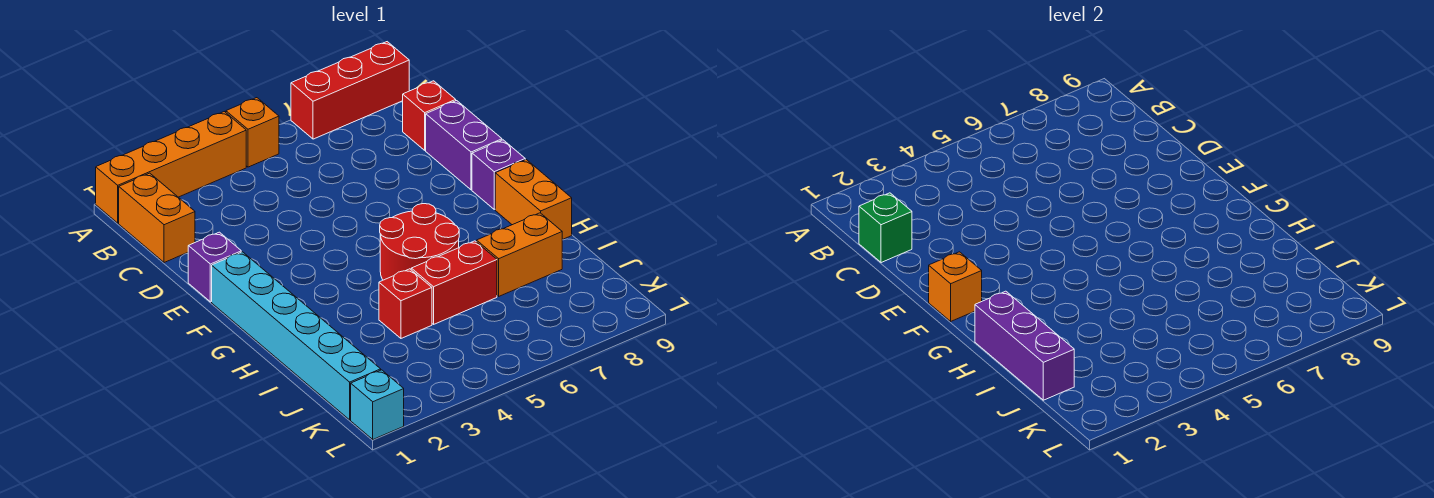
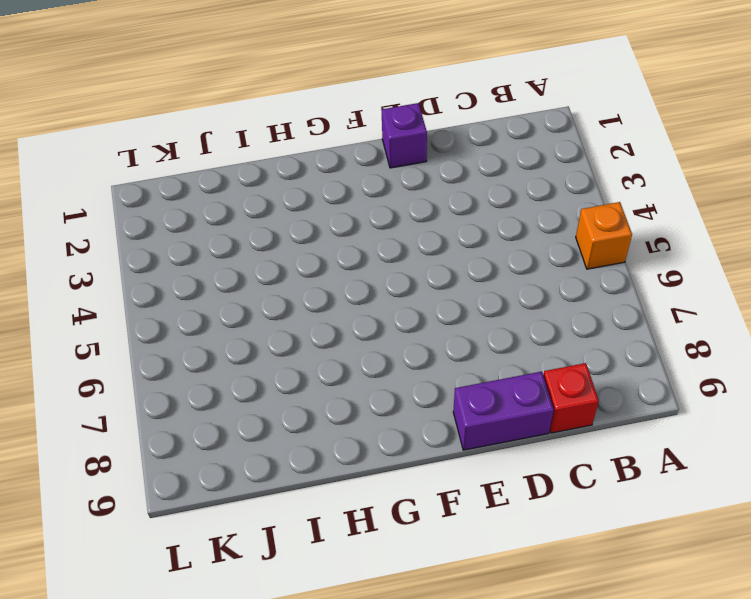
none -> orange brick A1:A4 level 1
none -> red brick A7:A9 level 1
none -> orange brick B1:C1 level 1

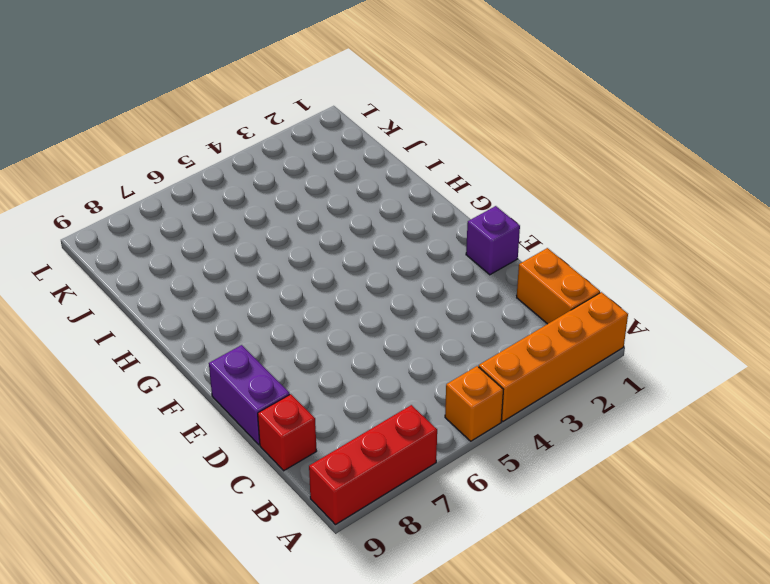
none -> cyan brick F1:K1 level 1
none -> purple brick F9 level 1
none -> red round brick G5:H6 level 1

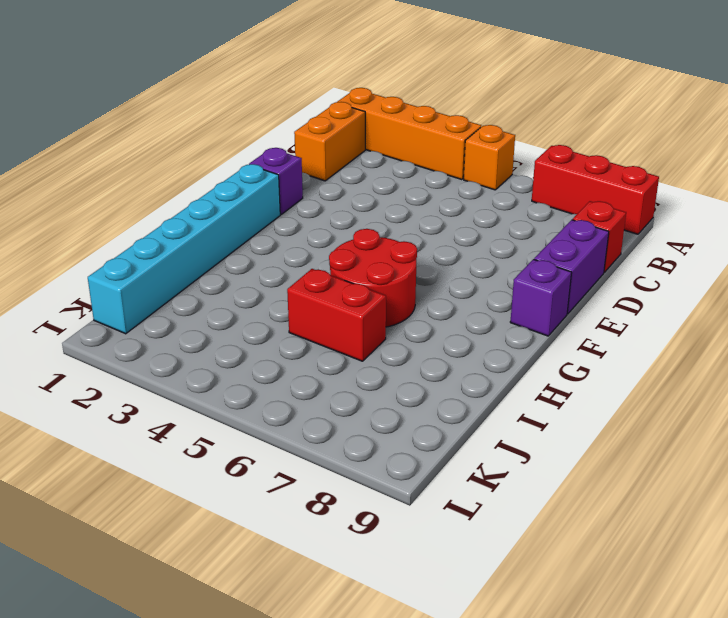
none -> orange brick G9:H9 level 1
none -> red brick I4 level 1
none -> orange brick I7:I8 level 1

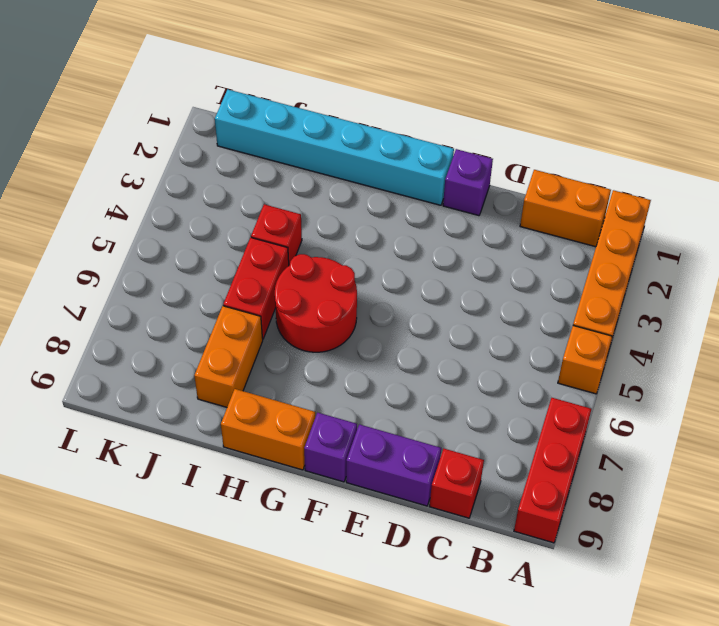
none -> cyan brick L1 level 1
none -> green brick C1 level 2
none -> orange brick F1 level 2

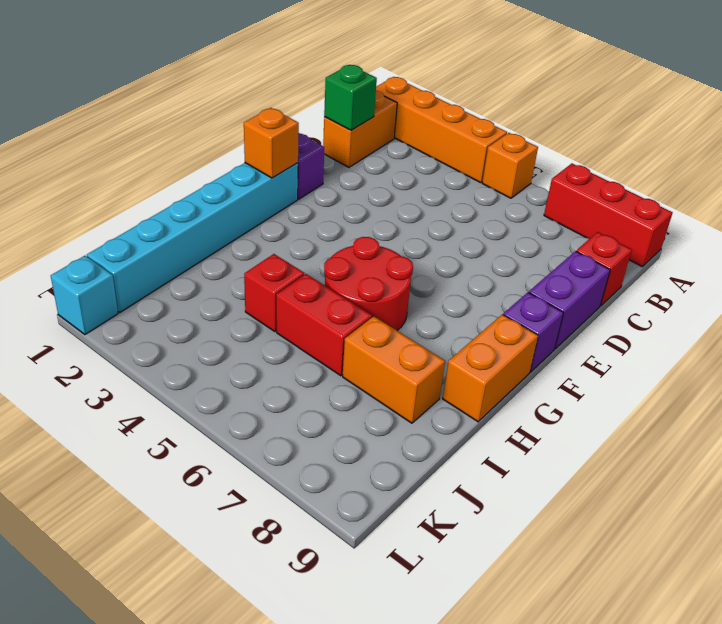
none -> purple brick H1:J1 level 2

